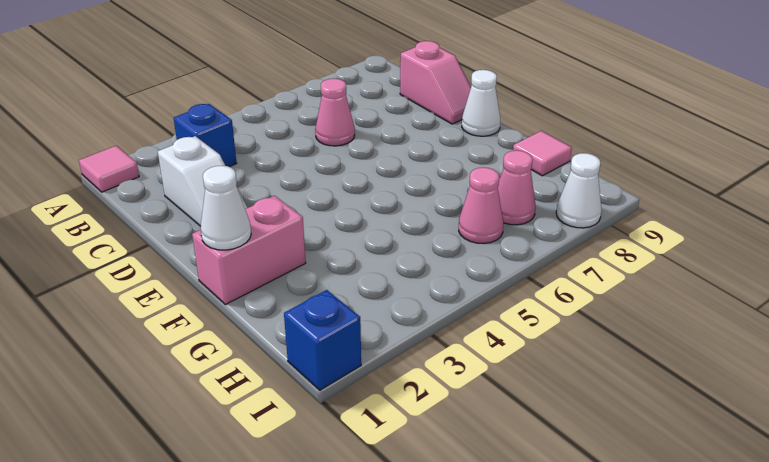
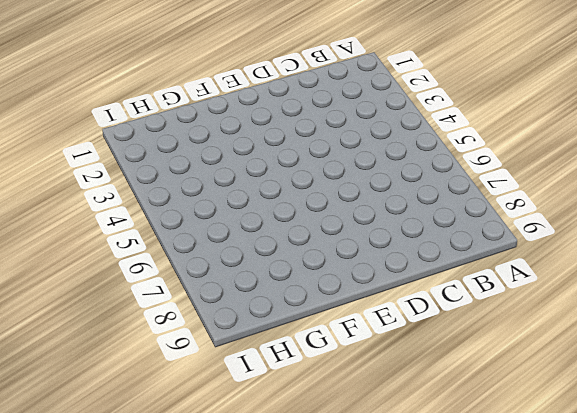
none -> pink tile A1 level 1
none -> blue brick B3 level 1
none -> white slope C2:D2 level 1 top C

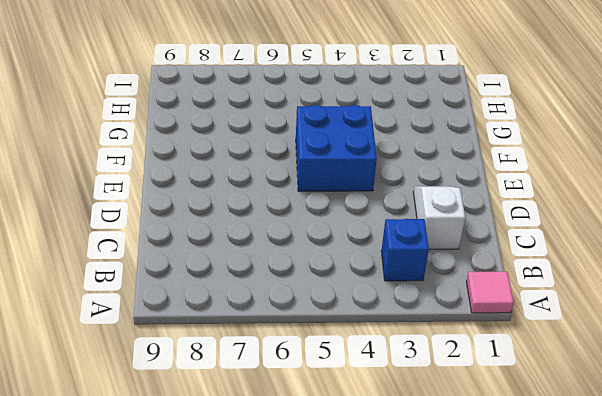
blue brick E4:F5 level 1 -> none
none -> pink cone C6 level 1
none -> pink slope C9:D9 level 1 top C
none -> white cone E9 level 1

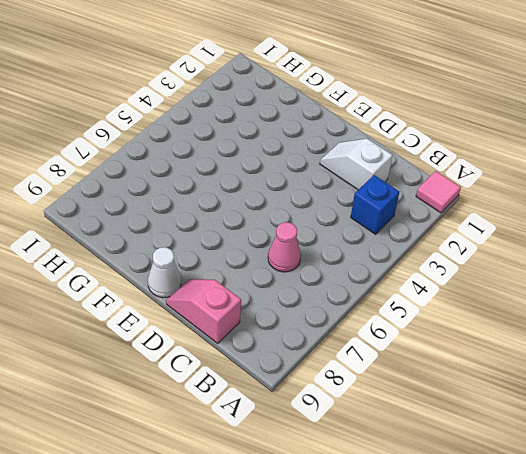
none -> pink brick F1:F2 level 1
none -> pink tile G9 level 1
none -> pink cone H6 level 1

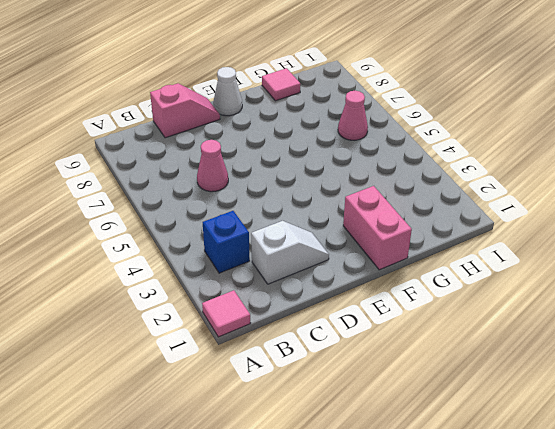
none -> pink cone H7 level 1
none -> blue brick I1 level 1
none -> white cone I8 level 1

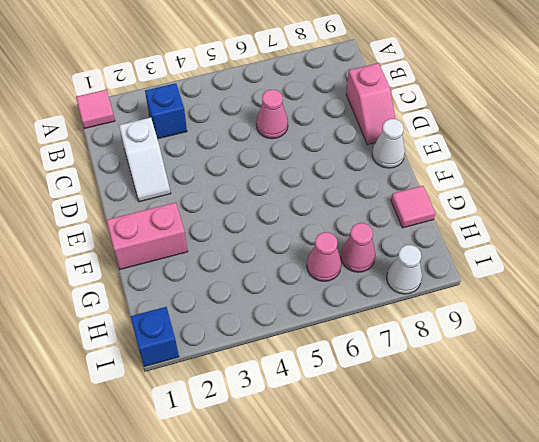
none -> white cone F1 level 2

